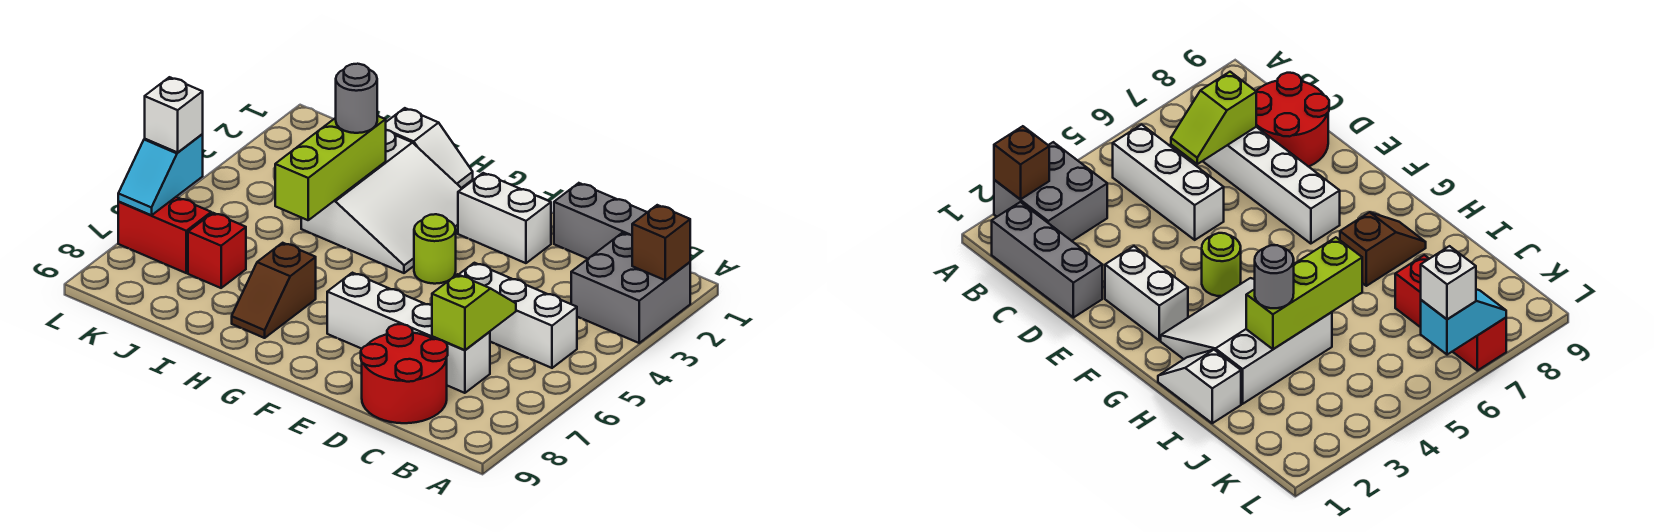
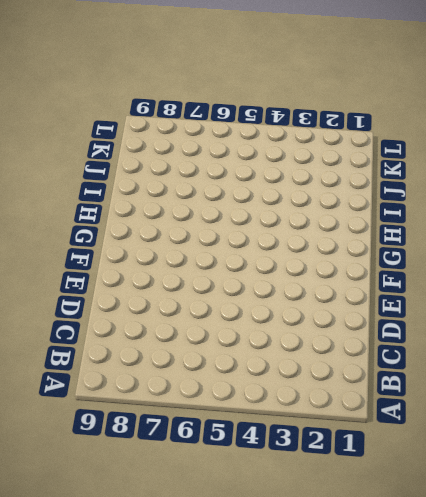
none -> grey brick A2:B3 level 1
none -> grey brick B1:D1 level 1
none -> white brick B5:D5 level 1

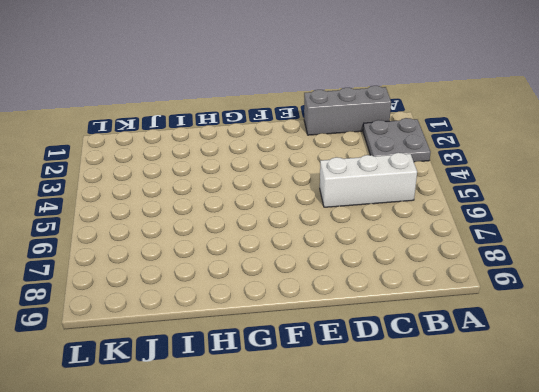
grey plate A2:B3 level 1 -> grey brick A2:B3 level 1
none -> white brick C7:F7 level 1
none -> red round brick C8:D9 level 1
none -> white brick E2:F2 level 1

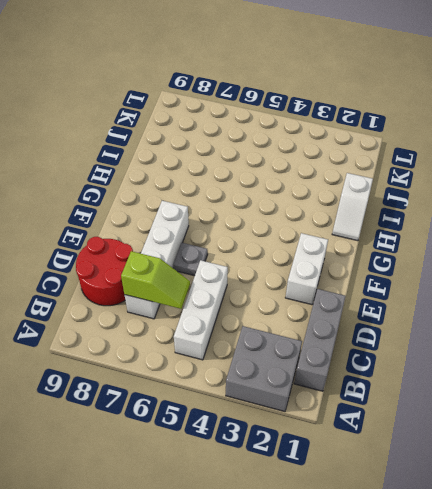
grey plate E6 level 1 -> none
none -> lime round brick F4 level 1
none -> white slope G2:I4 level 1 top I
none -> brown slope H7:H8 level 1 top 7

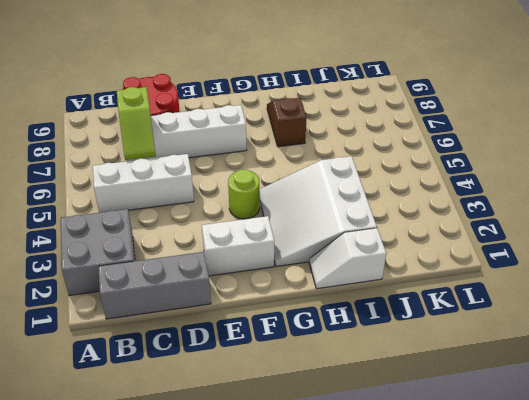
none -> red brick J7 level 1
none -> red brick K7:L7 level 1
none -> brown brick A2 level 2

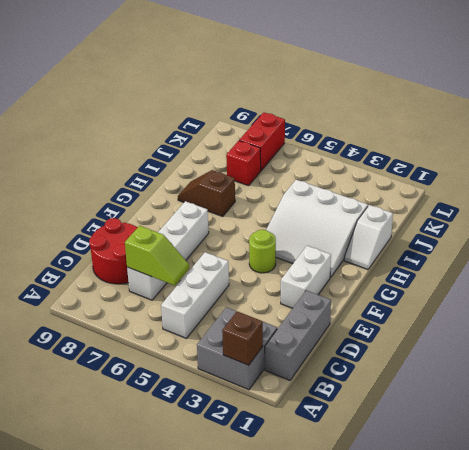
none -> lime brick I3:I5 level 2
none -> cyan slope L6:L7 level 2 top 6
none -> grey round brick I3 level 3

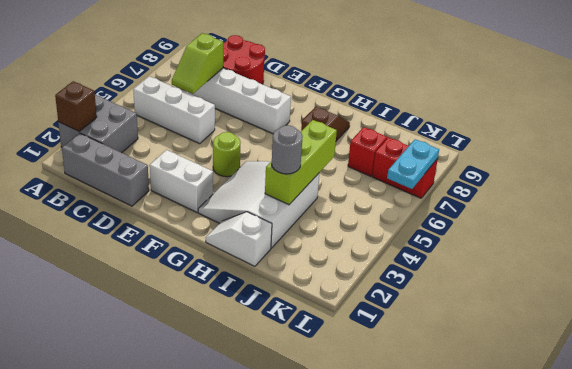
cyan plate L6:L7 level 2 -> cyan slope L6:L7 level 2 top 6
none -> white brick L6 level 3

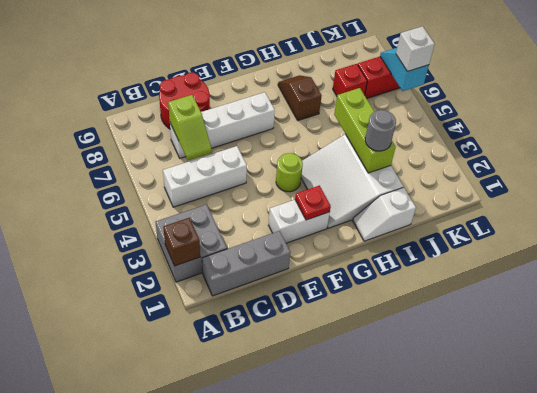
red plate F2 level 2 -> none

